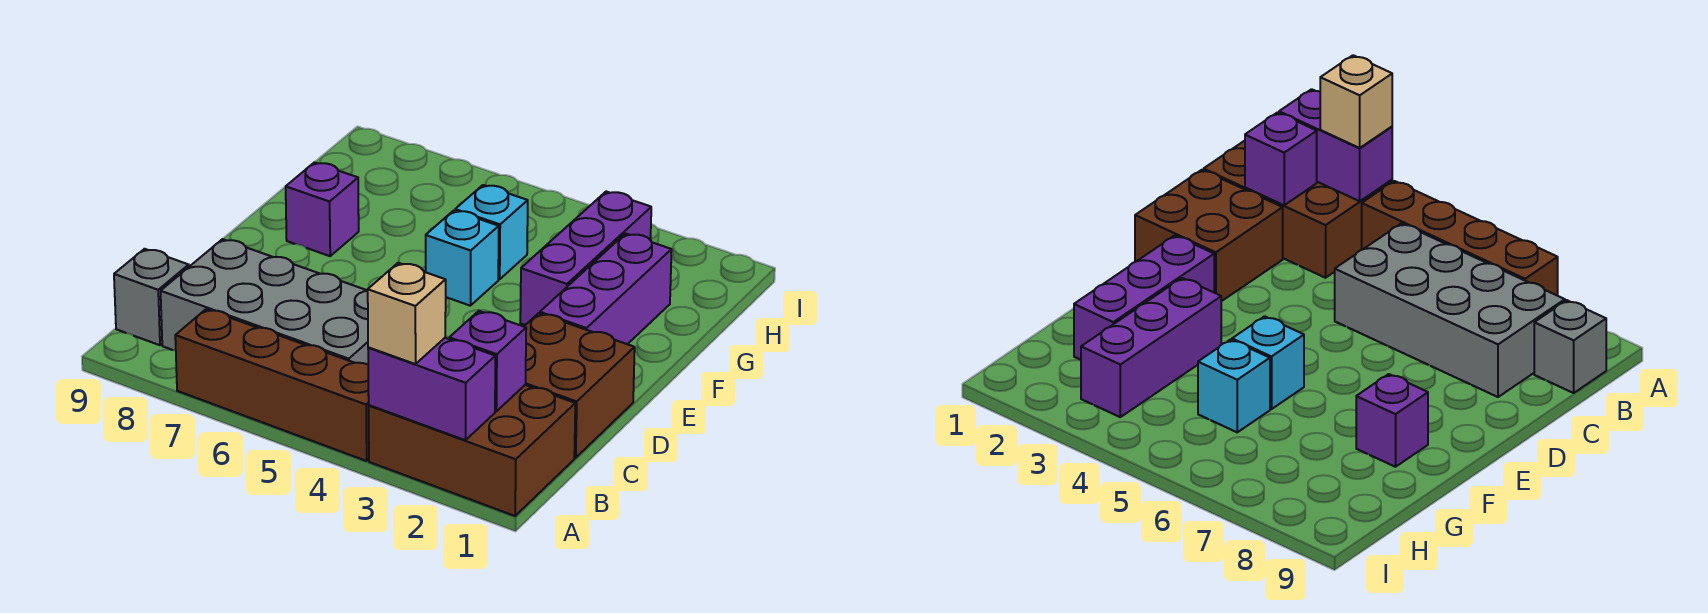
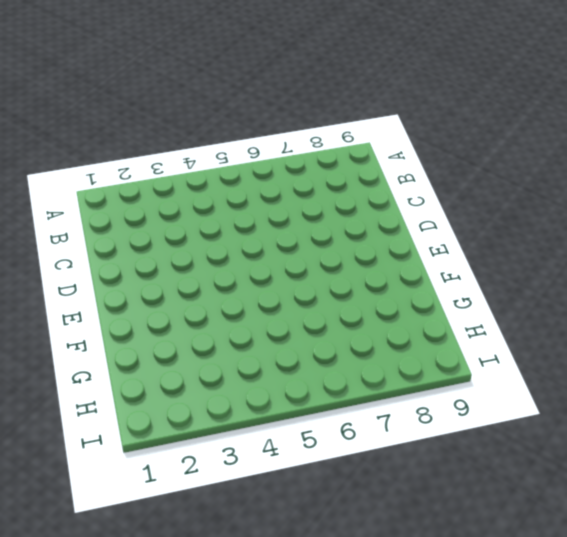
none -> brown brick A1:B3 level 1
none -> brown brick A4:A7 level 1
none -> grey brick B5:C8 level 1

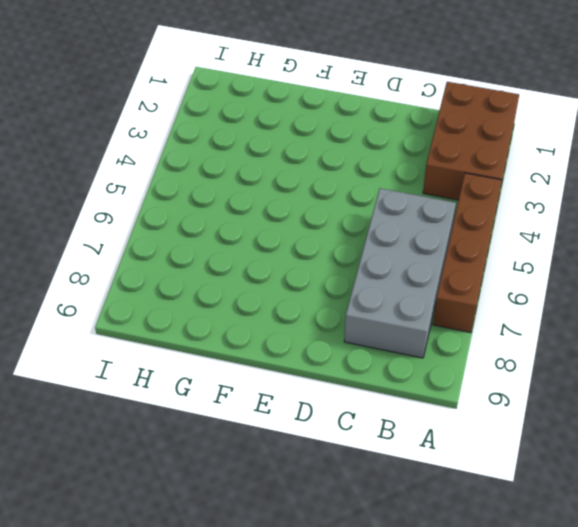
none -> grey brick B9 level 1
none -> brown brick C1:D2 level 1
none -> purple brick E2:G2 level 1

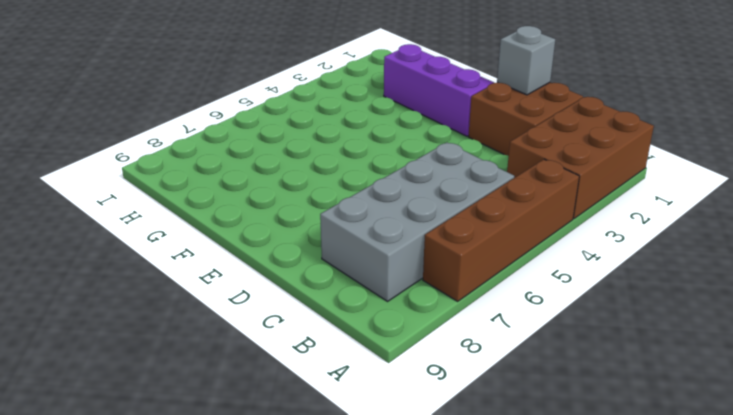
grey brick D1 level 2 -> grey brick B9 level 1
none -> purple brick F3:H3 level 1
none -> cyan brick F5 level 1
none -> purple brick F8 level 1

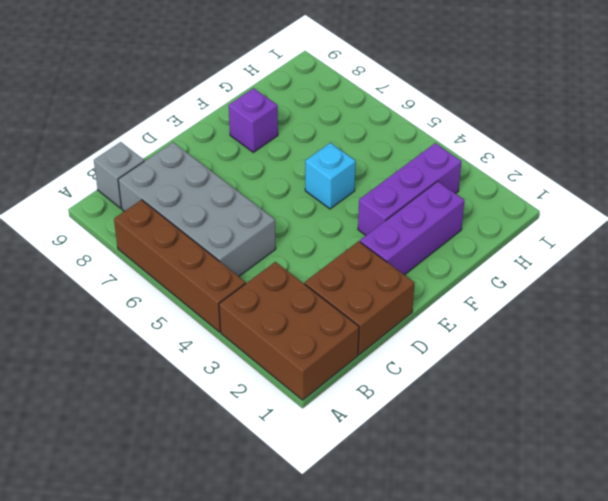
none -> cyan brick G5 level 1
none -> purple brick A2:A3 level 2
none -> purple brick B2 level 2

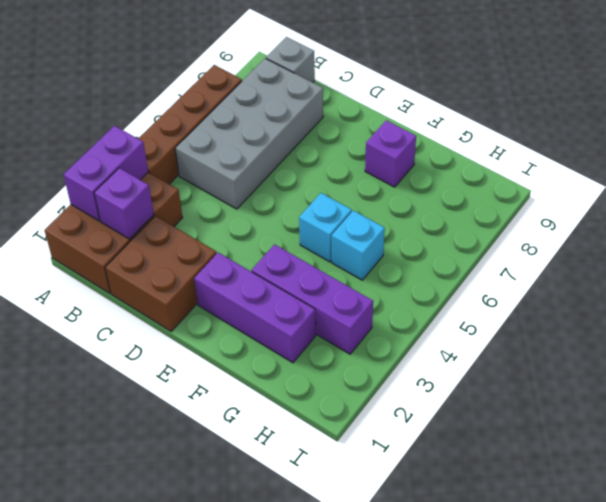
none -> tan brick A3 level 3

